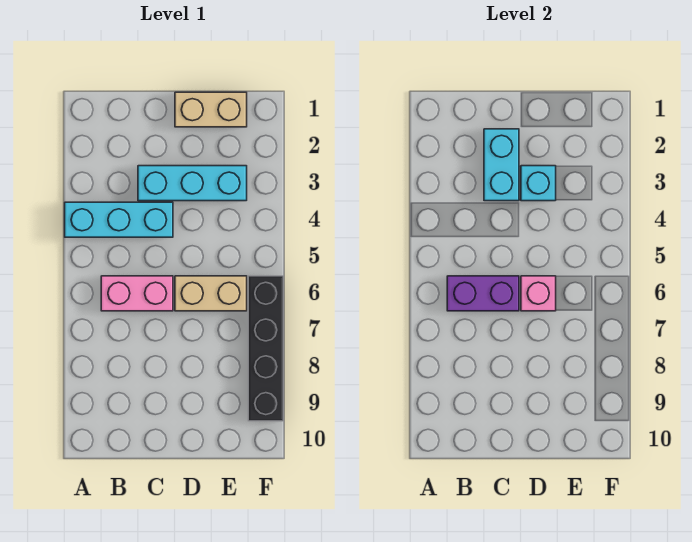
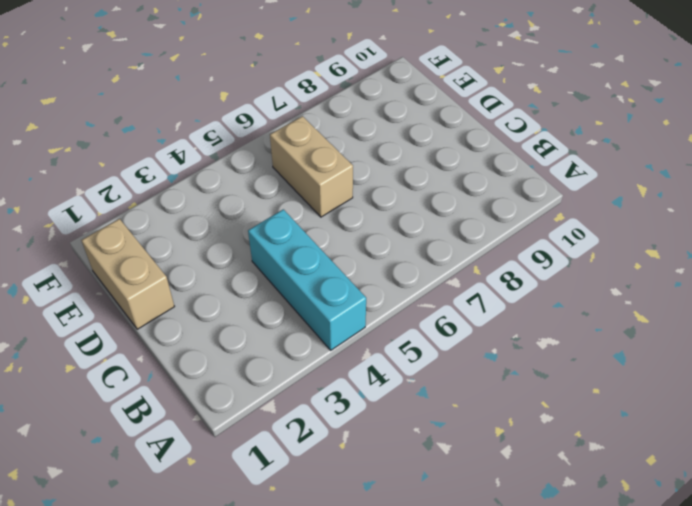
none -> pink brick B6:C6 level 1
none -> cyan brick C3:E3 level 1

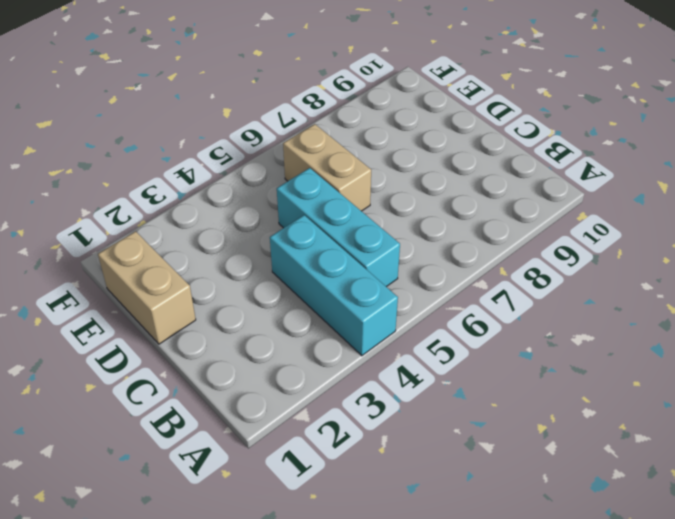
cyan brick B5:D5 level 1 -> cyan brick C3:E3 level 1
none -> pink brick B6:C6 level 1
none -> black brick F6:F9 level 1

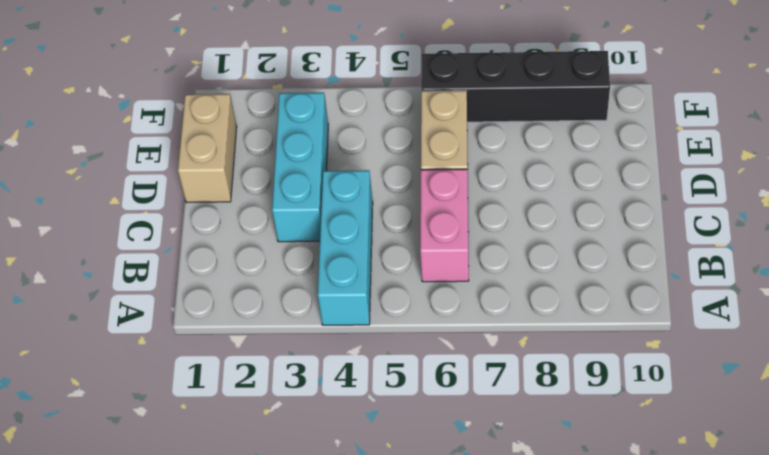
none -> purple brick B6:C6 level 2
none -> cyan brick C2:C3 level 2

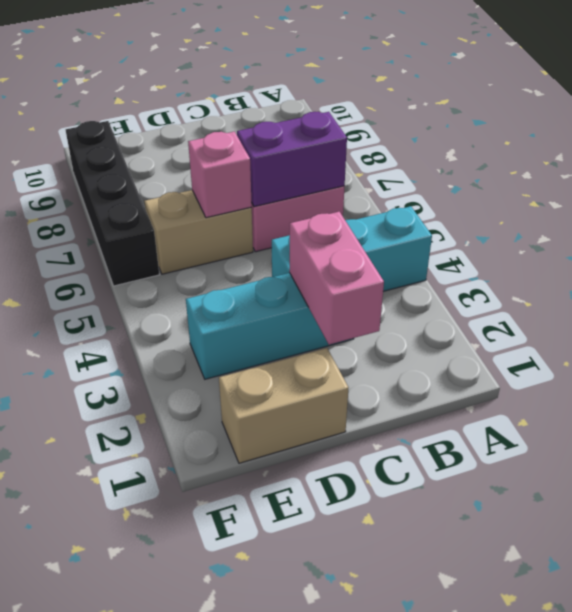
pink brick C2:C3 level 2 -> cyan brick C2:C3 level 2
none -> cyan brick D3 level 2

